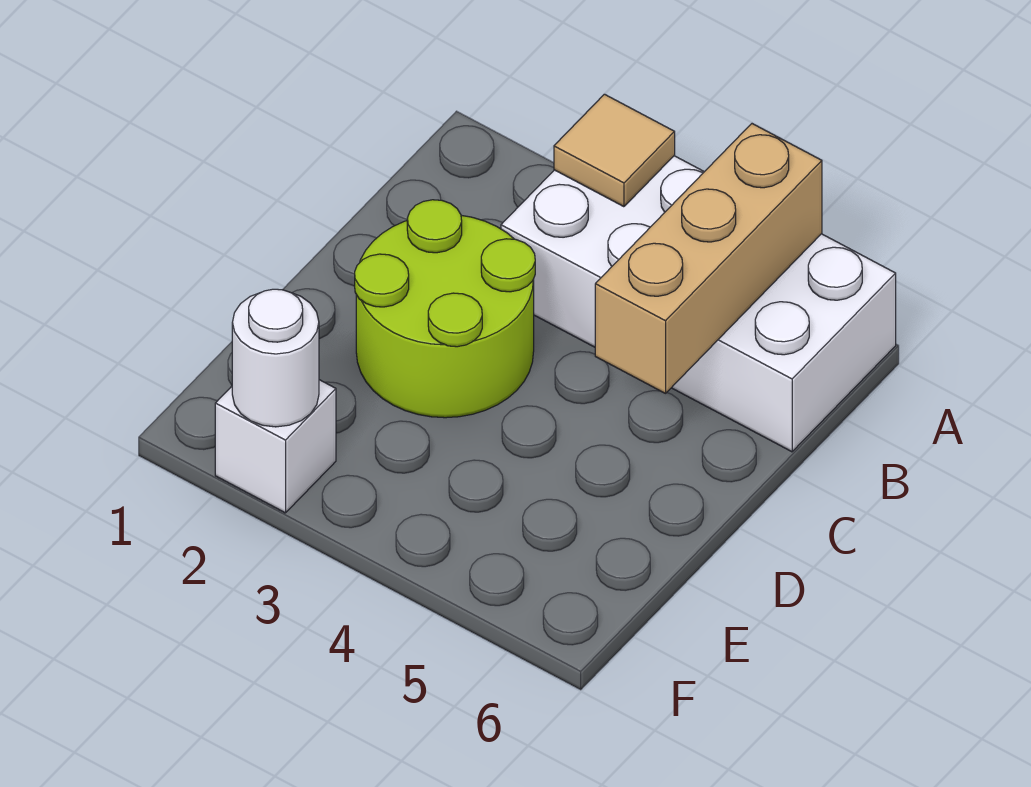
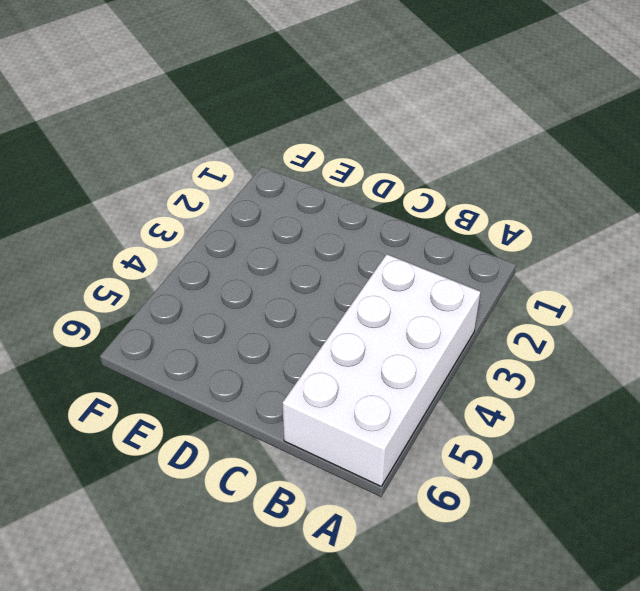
none -> lime round brick C2:D3 level 1
none -> white brick F2 level 1

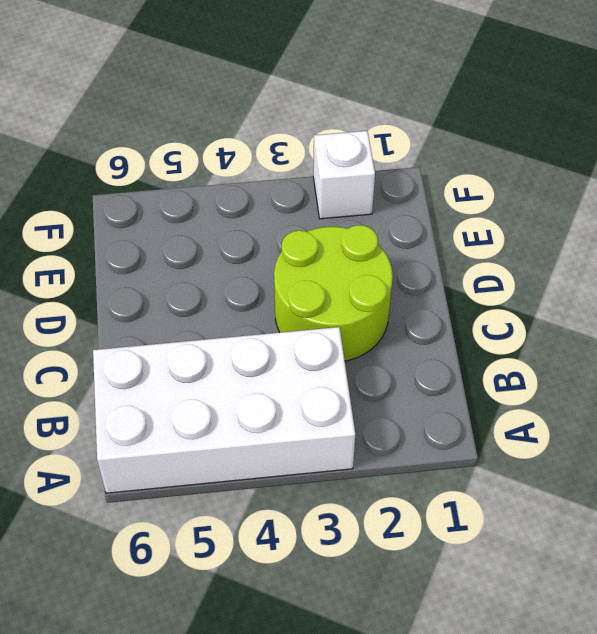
none -> tan tile A3 level 2
none -> tan brick A5:C5 level 2

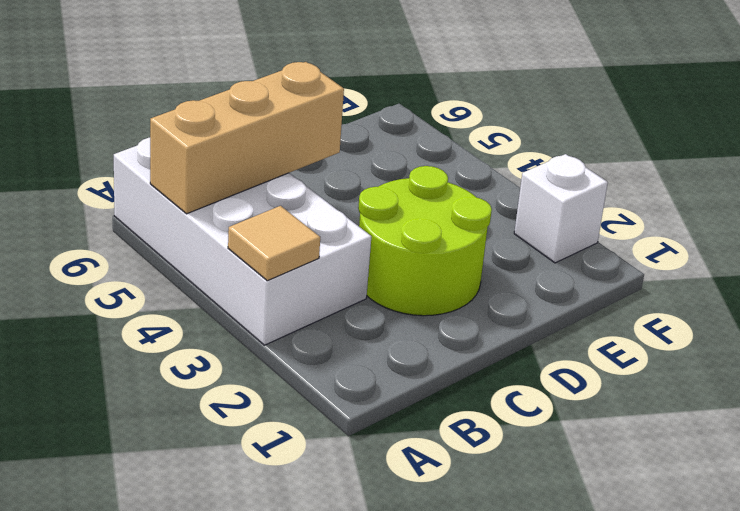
none -> white round brick F2 level 2

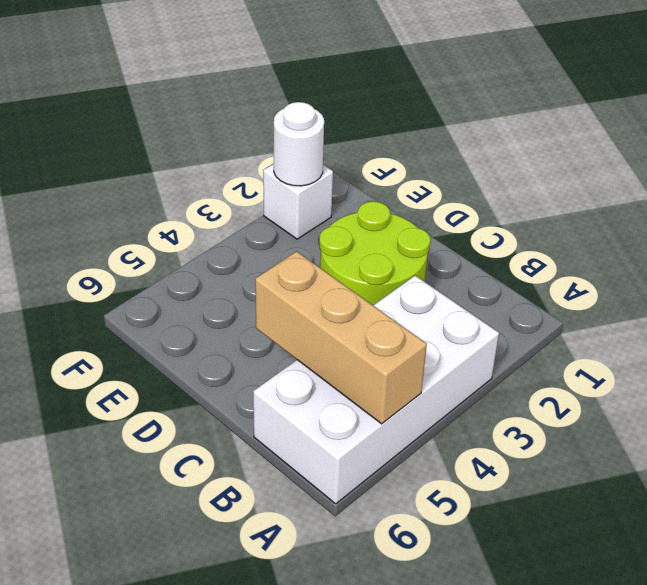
none -> tan tile A3 level 2

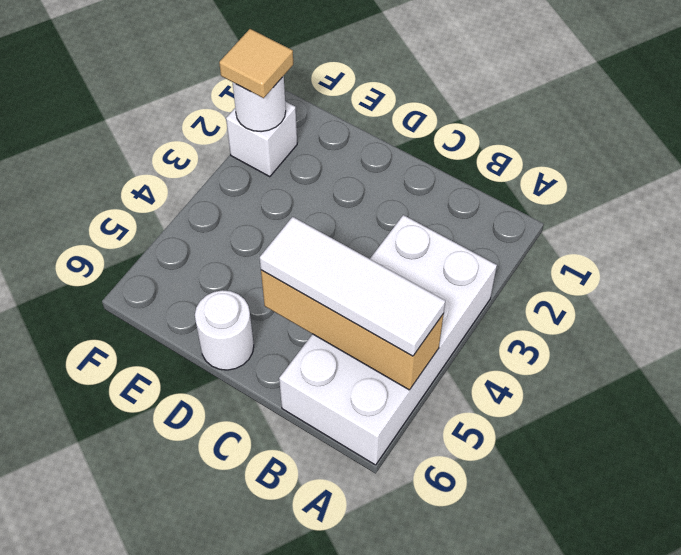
white tile A5:C5 level 3 -> none
white round brick D6 level 1 -> none
tan tile F2 level 3 -> tan tile A3 level 2
none -> lime round brick C2:D3 level 1

